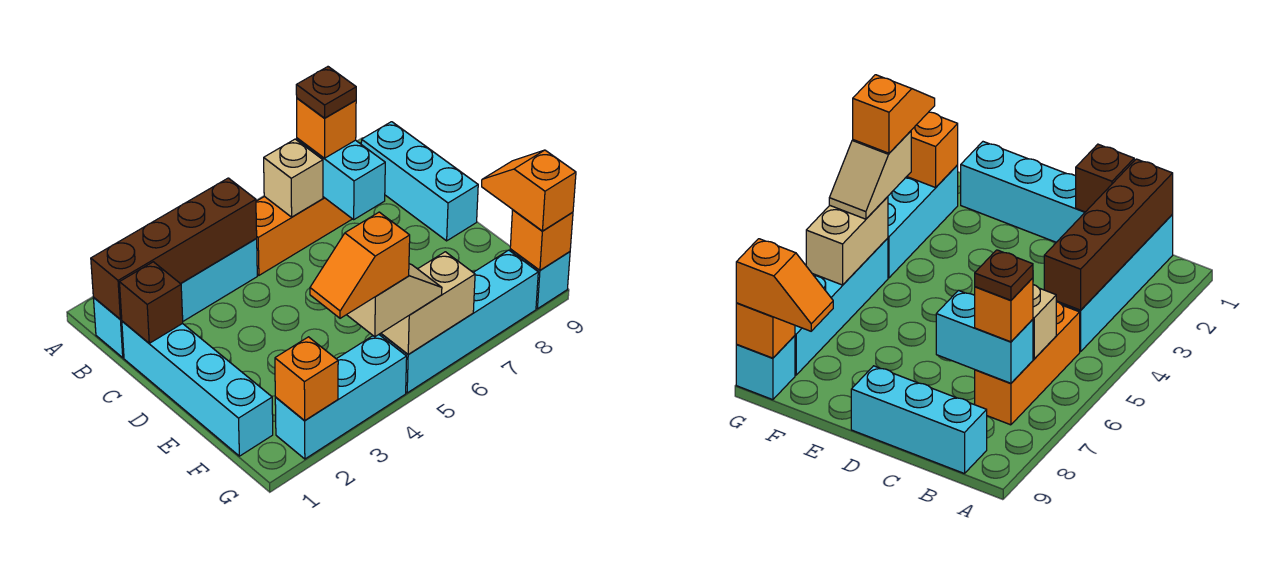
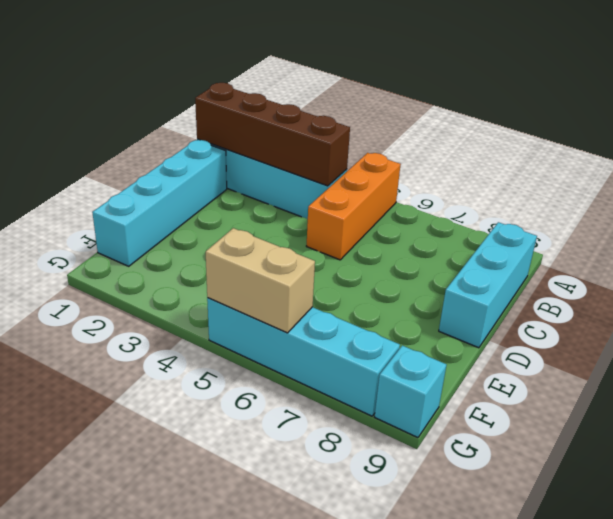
orange brick A5:C5 level 1 -> orange brick B5:B7 level 1
none -> cyan brick G2:G4 level 1
none -> tan brick B6 level 2
none -> cyan brick B7:C7 level 2

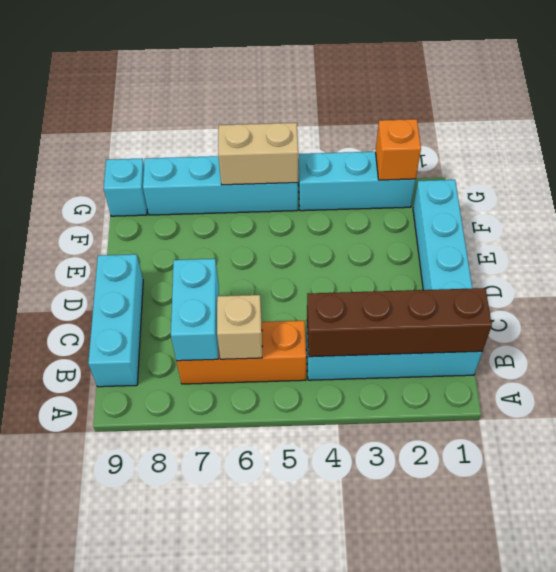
none -> brown brick C1 level 2
none -> orange brick G9 level 2
none -> orange brick B7 level 3

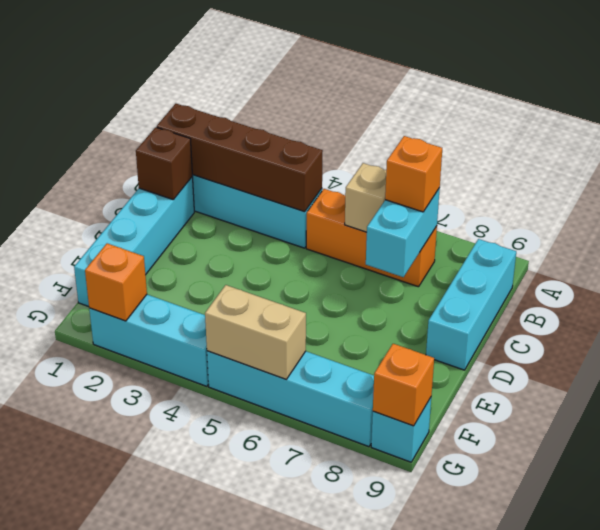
none -> orange slope F9:G9 level 3 top G
none -> tan slope G4:G5 level 3 top 4
none -> brown plate B7 level 4

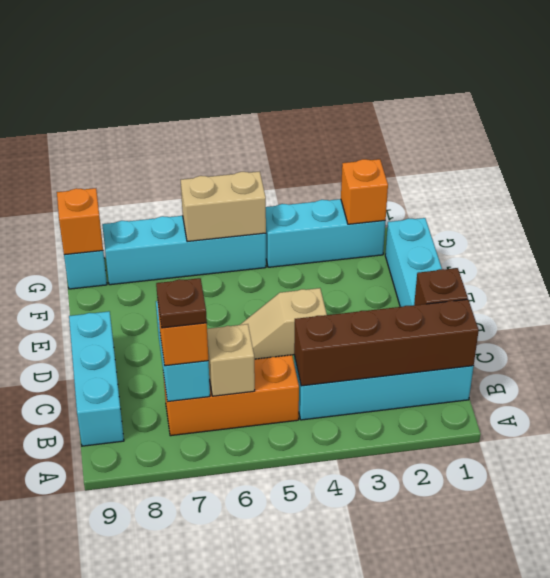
tan slope D4:D5 level 1 top 4 -> tan slope G4:G5 level 3 top 4
none -> orange slope F9:G9 level 3 top G
none -> orange slope G3:G4 level 4 top 4

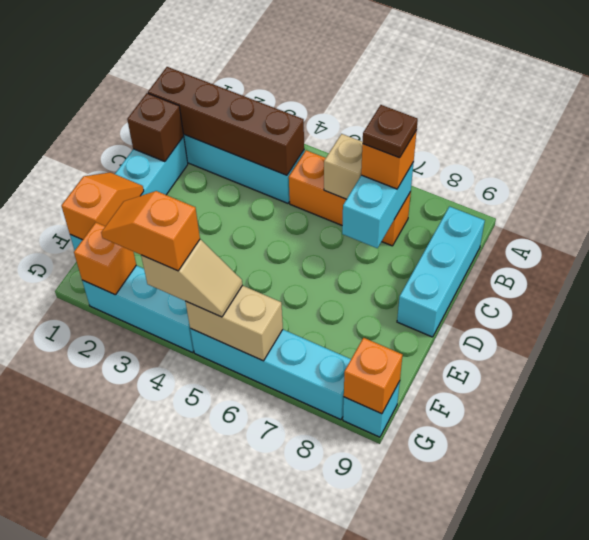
orange slope E1:F1 level 2 top F -> orange slope F9:G9 level 3 top G

